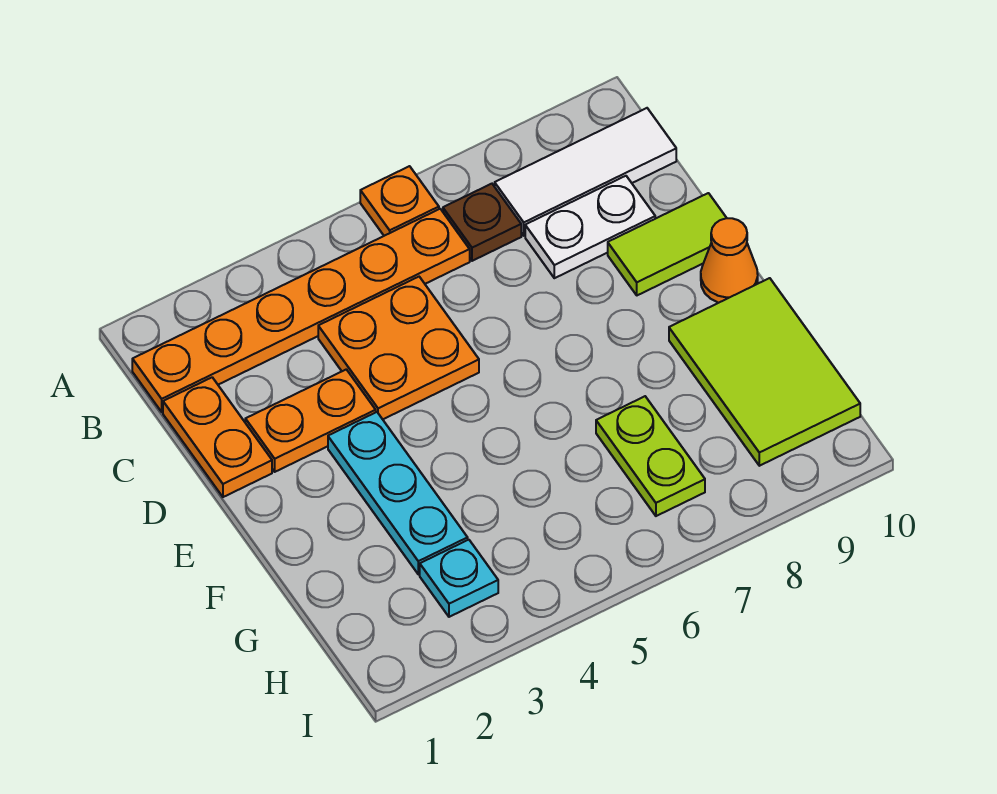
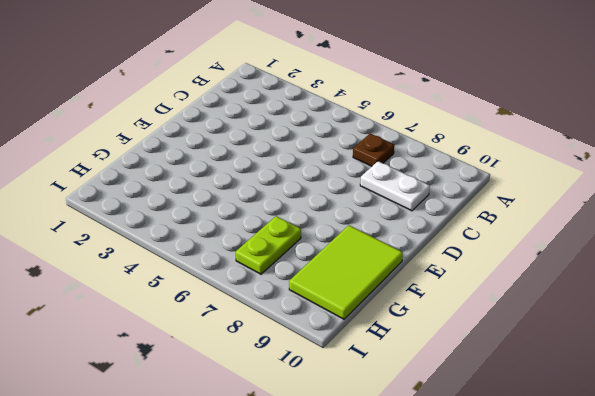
none -> orange plate A6 level 1
none -> orange plate B1:B6 level 1
none -> white tile B8:B10 level 1

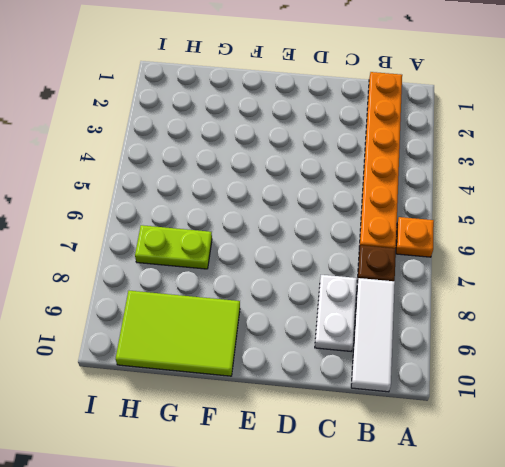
none -> orange plate C1:D1 level 1
none -> orange plate C4:D5 level 1
none -> orange plate D2:D3 level 1

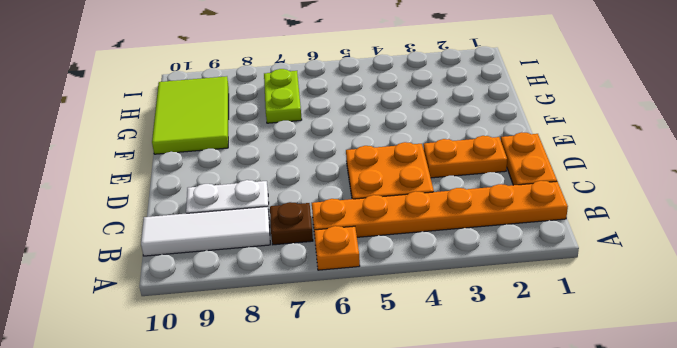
none -> lime tile D9:D10 level 1
none -> cyan plate E3:G3 level 1
none -> orange cone E10 level 1

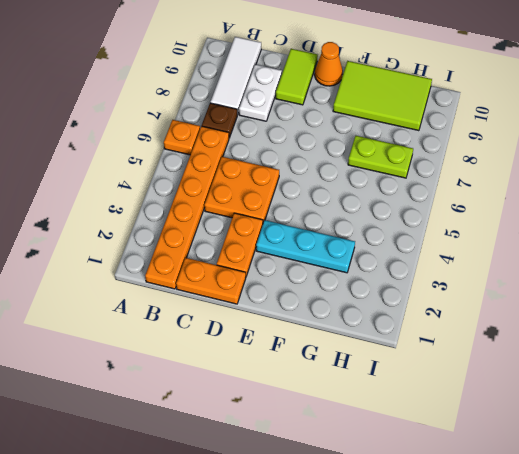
none -> cyan plate H3 level 1

